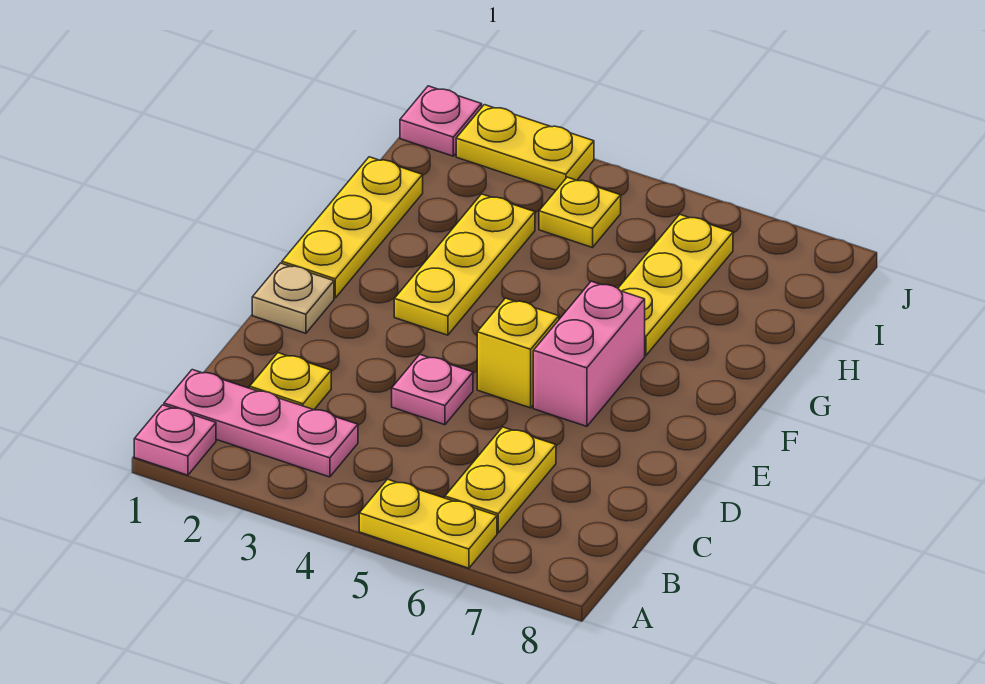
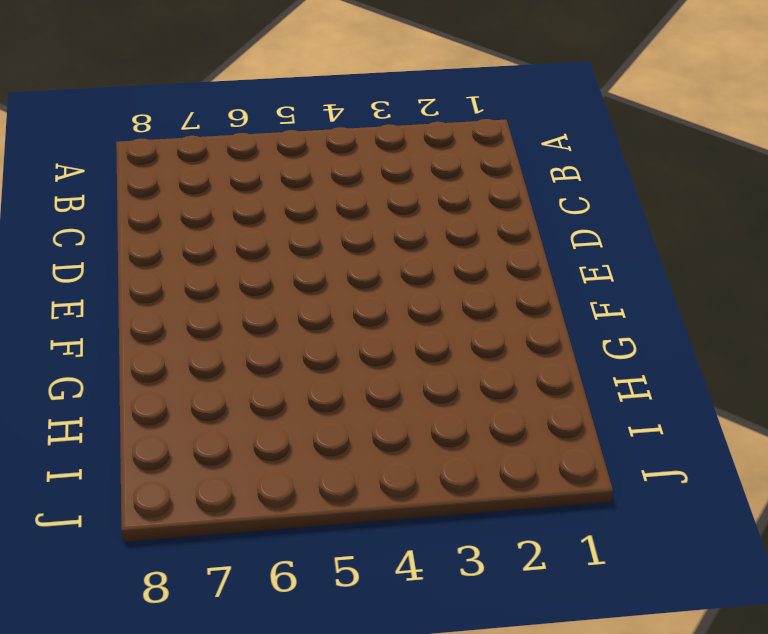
none -> pink plate A1 level 1
none -> yellow plate A5:A6 level 1
none -> pink plate B1:B3 level 1

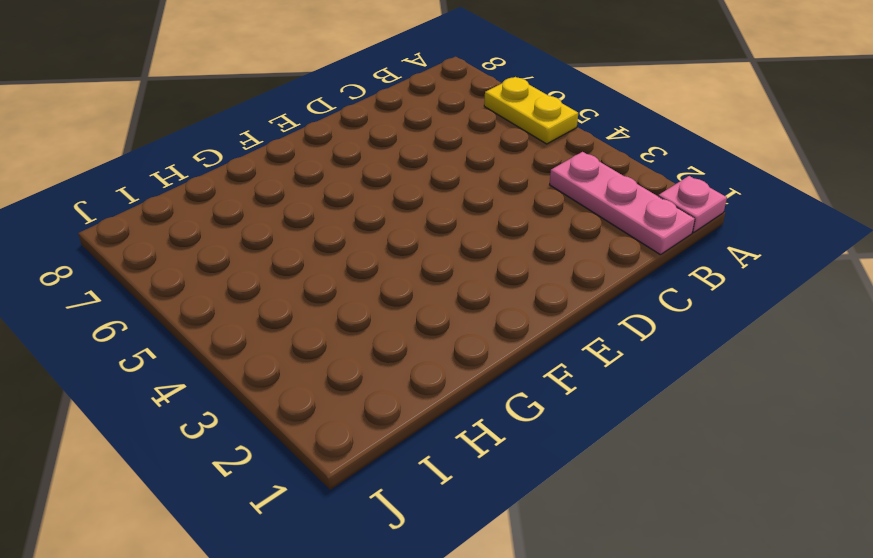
none -> yellow plate B6:C6 level 1
none -> yellow plate C2 level 1
none -> pink plate D4 level 1

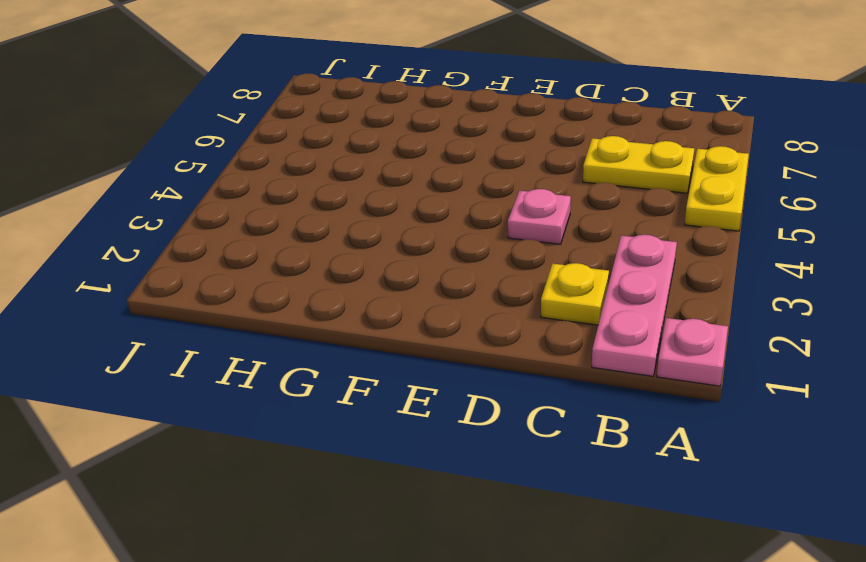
none -> tan plate E1 level 1
none -> yellow brick E5 level 1
none -> pink brick E6:F6 level 1

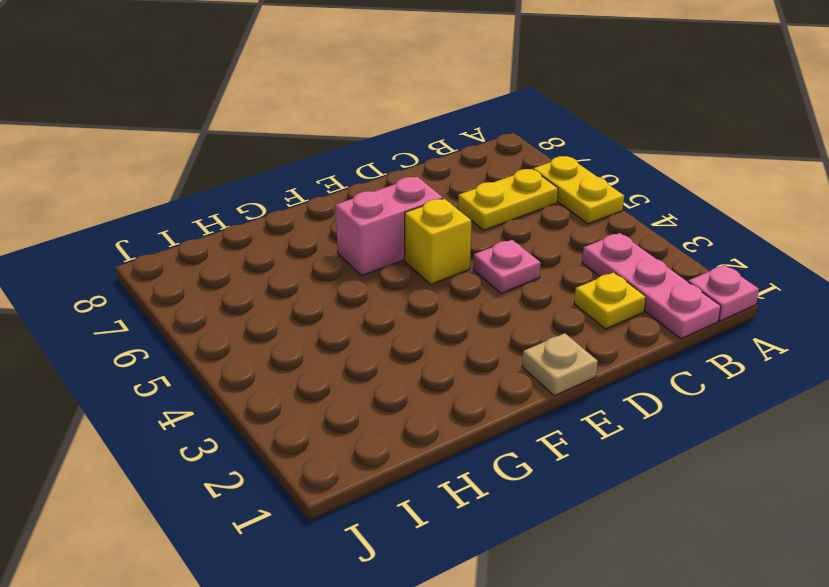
none -> yellow plate F1:H1 level 1
none -> yellow plate F3:H3 level 1
none -> yellow plate G6:I6 level 1

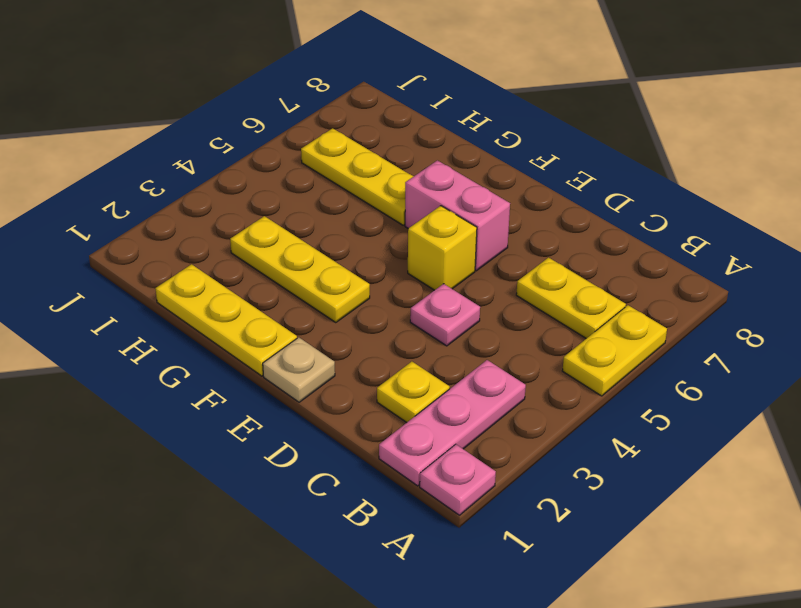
none -> yellow plate I4 level 1
none -> pink plate J1 level 1
none -> yellow plate J2:J3 level 1

